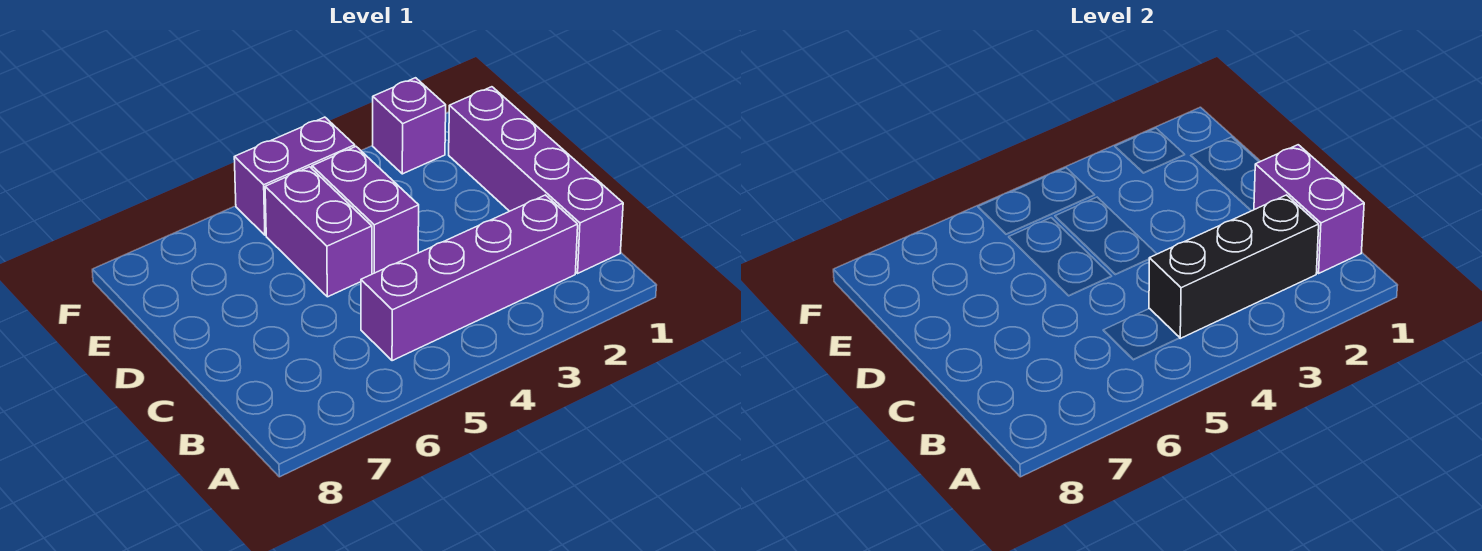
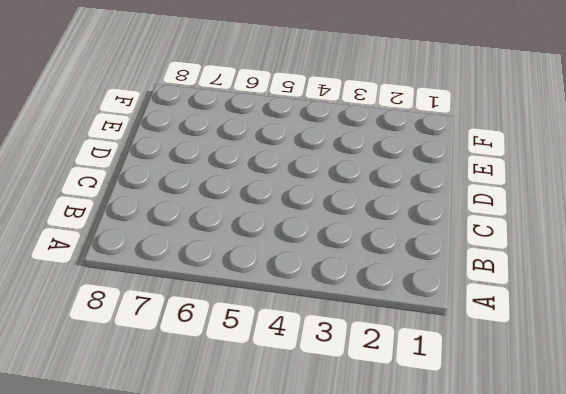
none -> purple brick B1:E1 level 1
none -> purple brick B2:B5 level 1

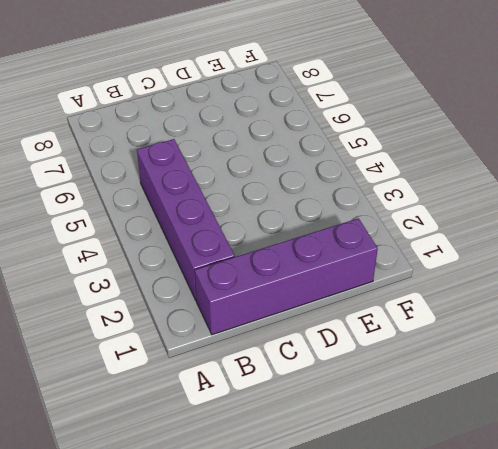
none -> purple brick D4:E4 level 1
none -> purple brick D5:E5 level 1

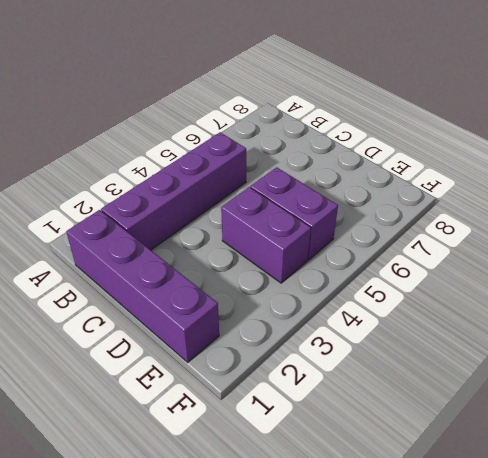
none -> purple brick F2 level 1
none -> purple brick F4:F5 level 1

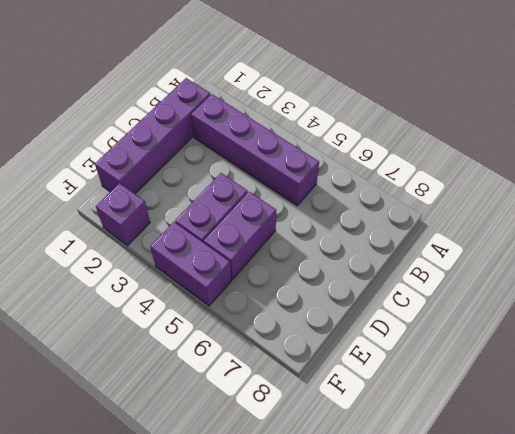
none -> purple brick B1:C1 level 2
none -> black brick B2:B4 level 2

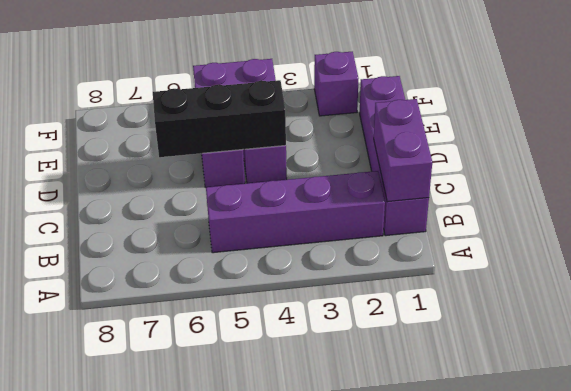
black brick D4:D6 level 2 -> black brick B2:B4 level 2

